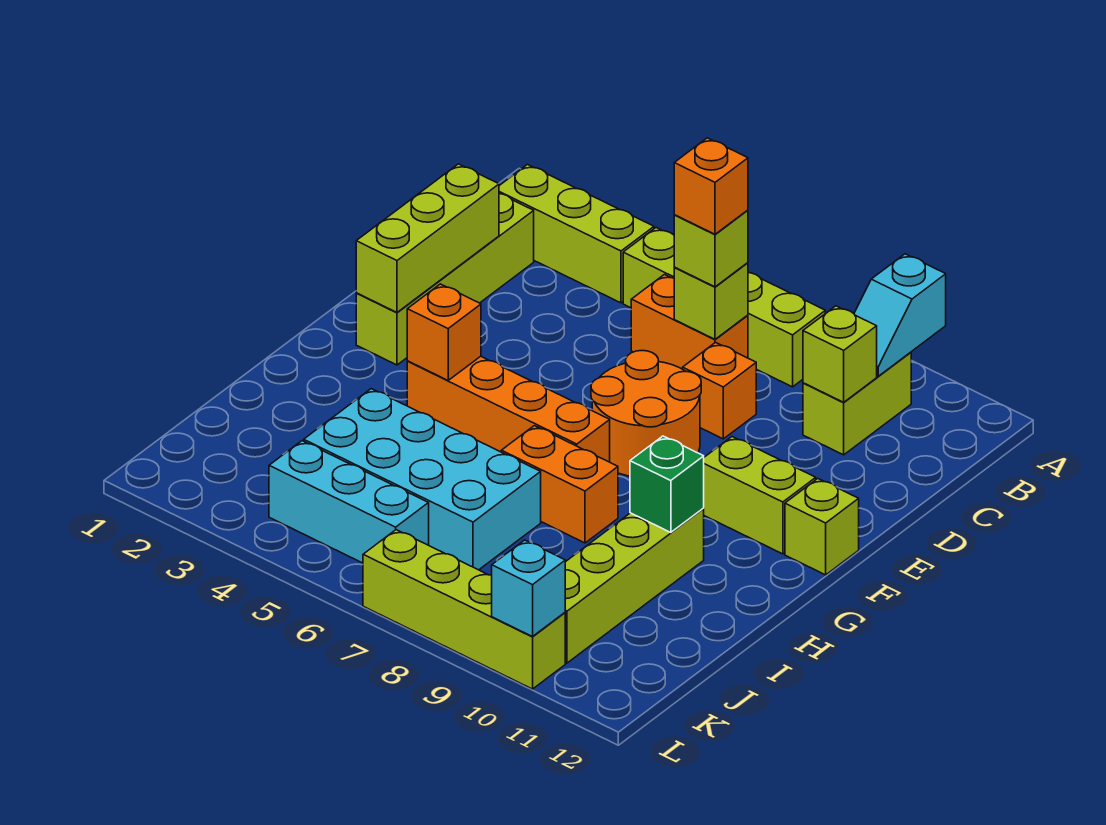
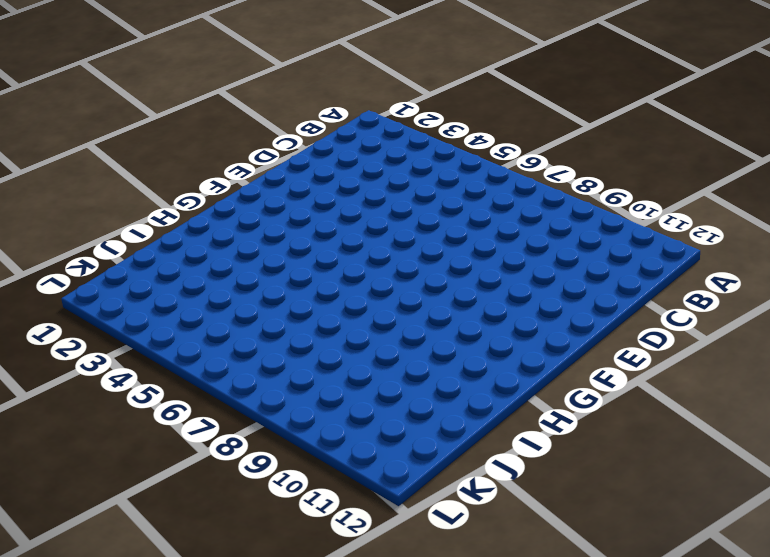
none -> lime brick B2:B4 level 1
none -> lime brick B5:B8 level 1
none -> lime brick B10:C10 level 1

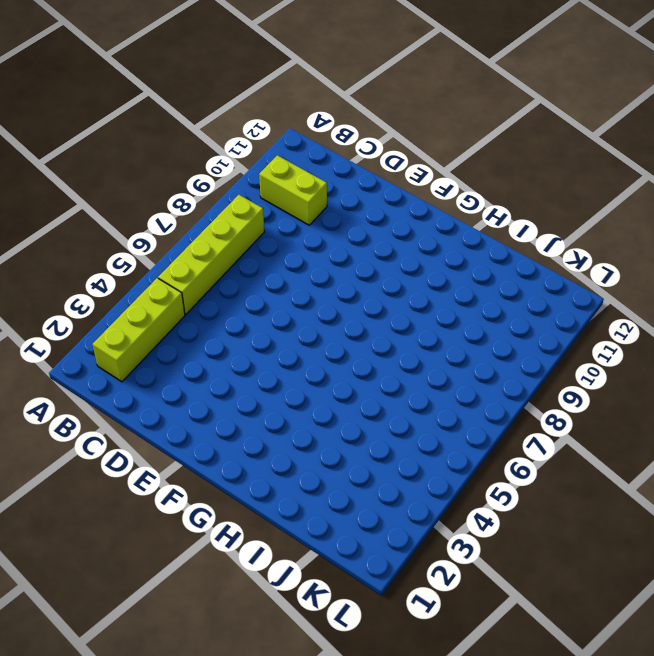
none -> lime brick C2:F2 level 1
none -> orange brick C6:C7 level 1
none -> orange brick D8 level 1

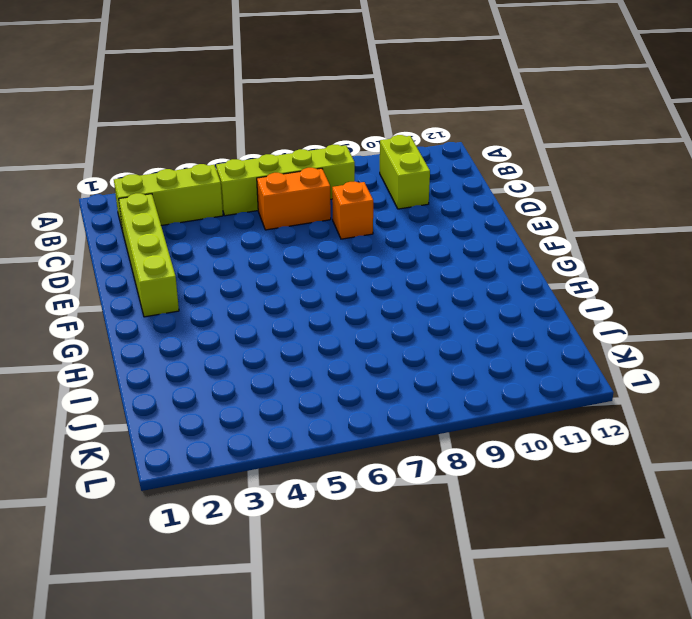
none -> orange round brick E7:F8 level 1
none -> lime brick F10:F11 level 1
none -> lime brick F12 level 1

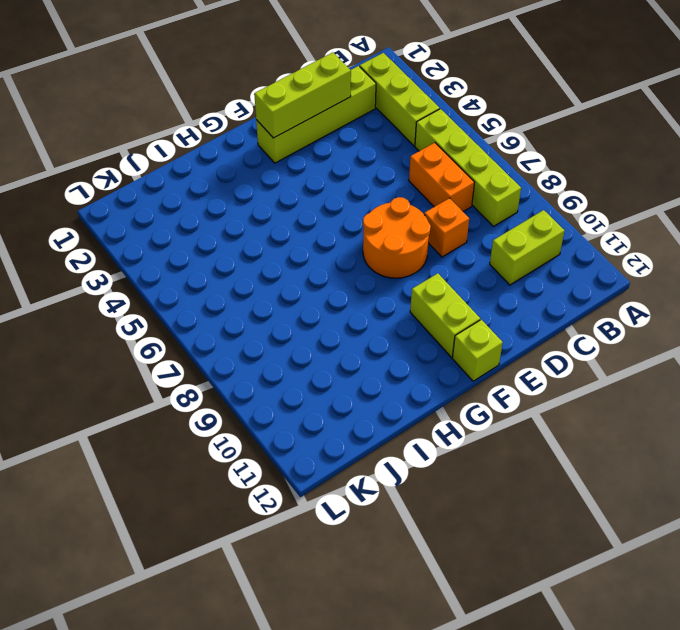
none -> orange brick G4:G7 level 1
none -> orange brick H7:H8 level 1
none -> lime brick H10:K10 level 1

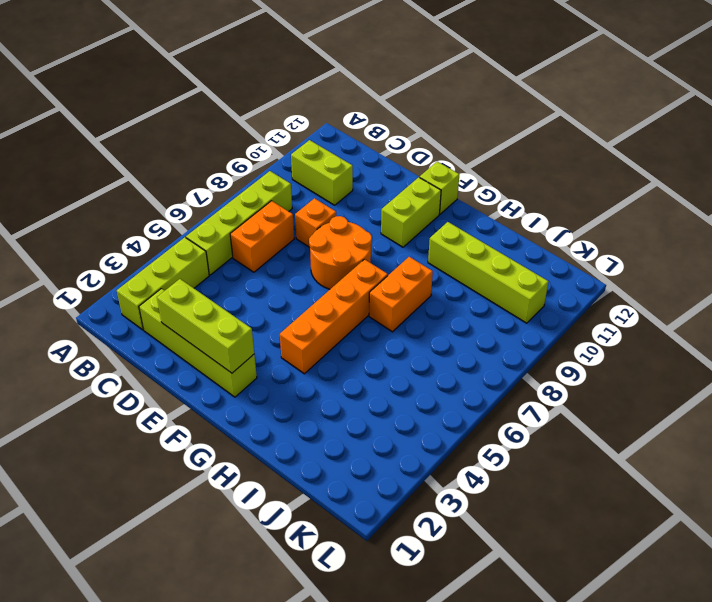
none -> cyan brick I4:J7 level 1
none -> cyan brick K4:K6 level 1
none -> lime brick L7:L10 level 1

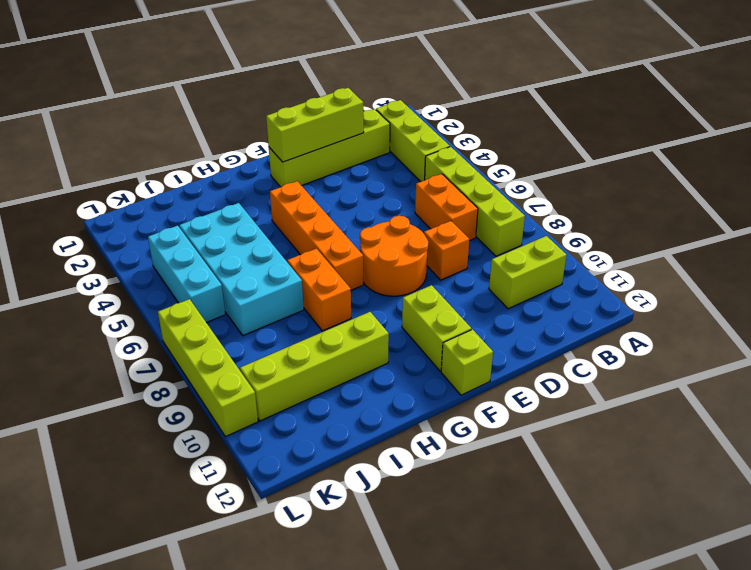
none -> cyan slope A10:B10 level 2 top A
none -> lime brick C7 level 2
none -> lime brick C10 level 2

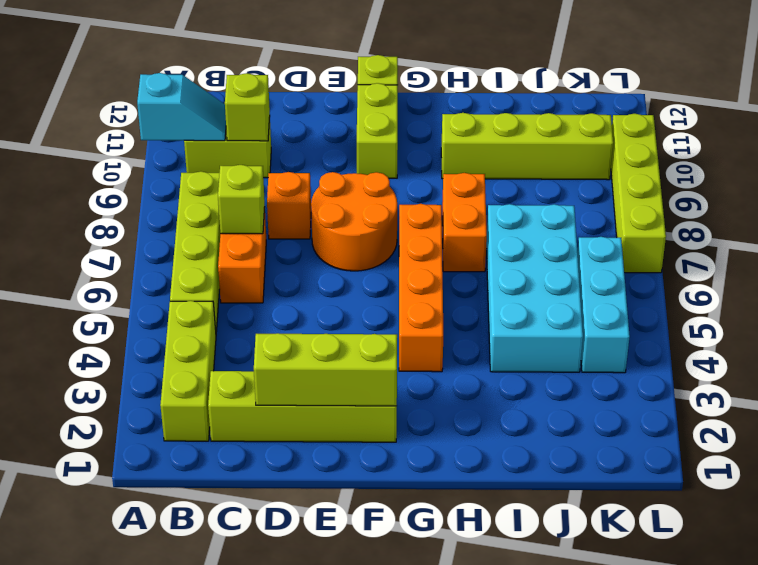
none -> orange brick G4 level 2
none -> green brick H10 level 2
none -> cyan brick L10 level 2

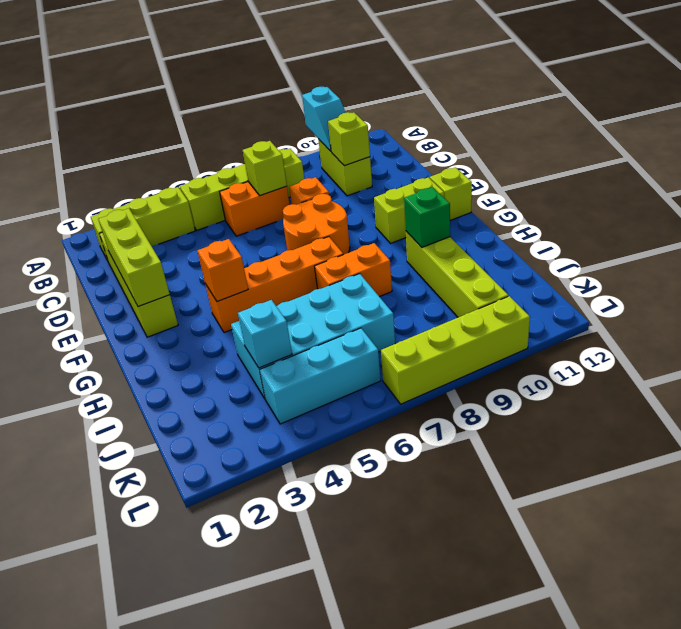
cyan brick J4 level 2 -> cyan brick L10 level 2
none -> lime brick C7 level 3
none -> orange brick C7 level 4

